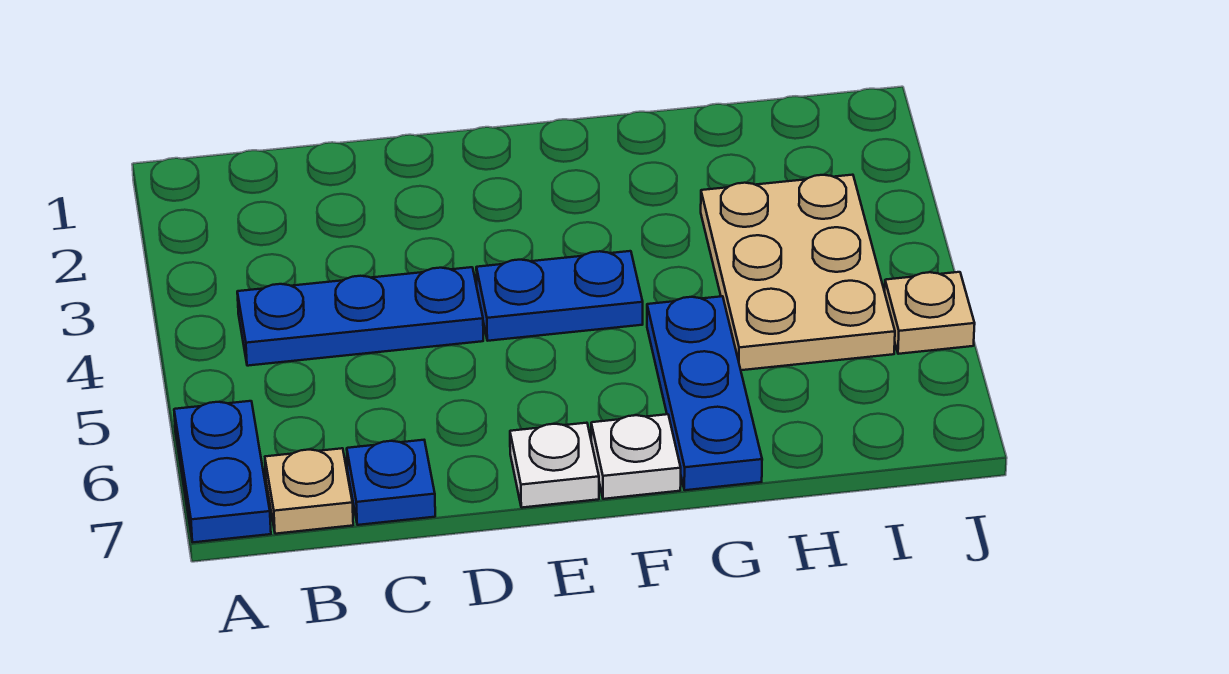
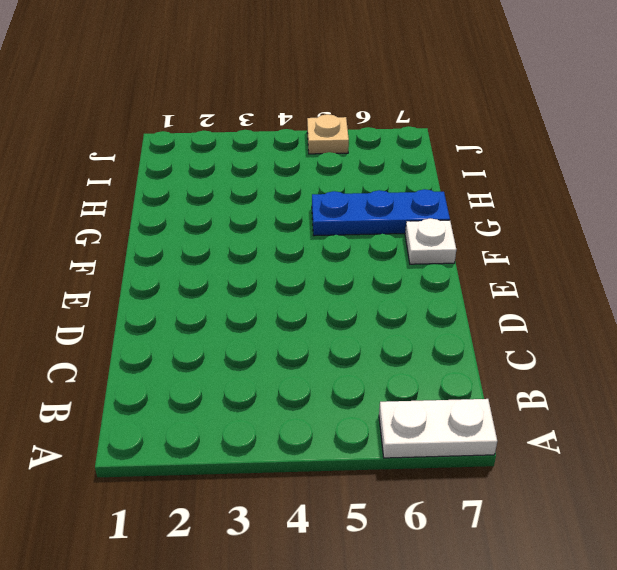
white plate A6:A7 level 1 -> blue plate A6:A7 level 1
none -> blue plate B4:D4 level 1
none -> tan plate B7 level 1

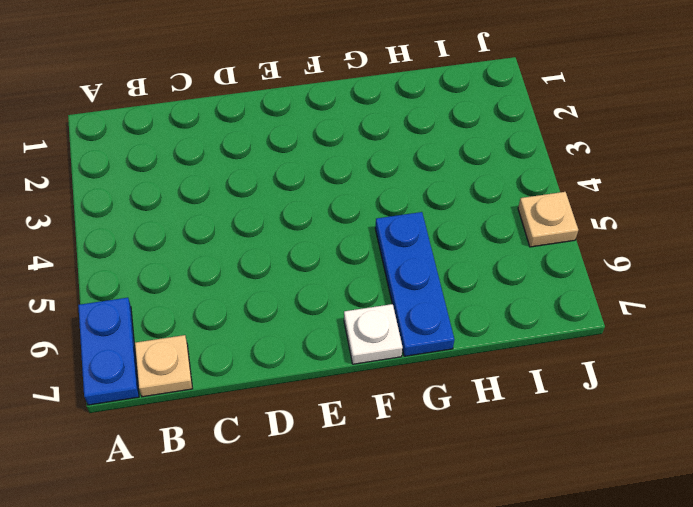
none -> blue plate B4:D4 level 1
none -> blue plate C7 level 1

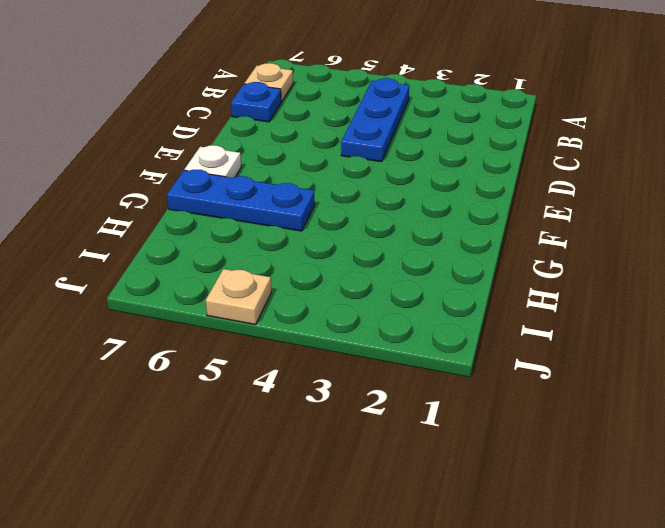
none -> blue plate A6:A7 level 1
none -> blue plate E4:F4 level 1

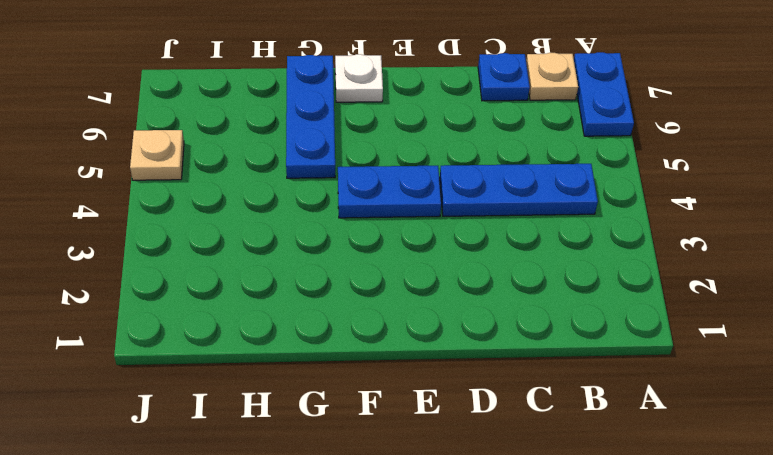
none -> white plate E7 level 1
none -> tan plate H3:I5 level 1

